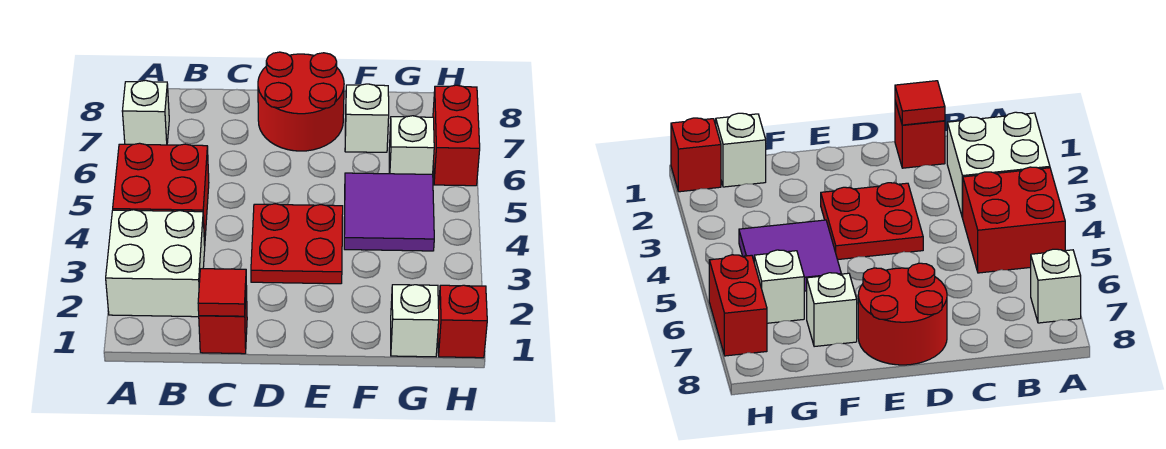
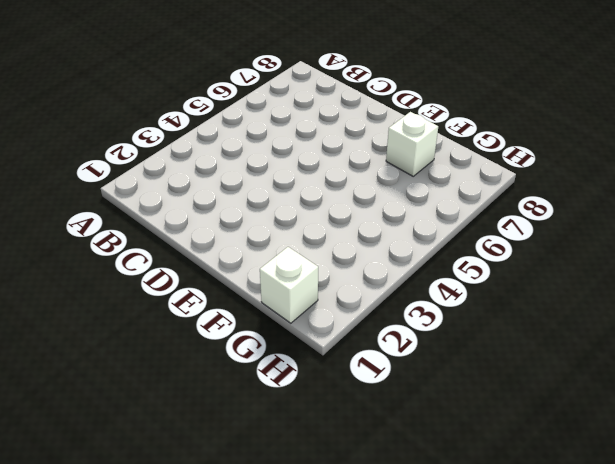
none -> white brick A2:B3 level 1
none -> red brick A4:B5 level 1
none -> white brick A7 level 1

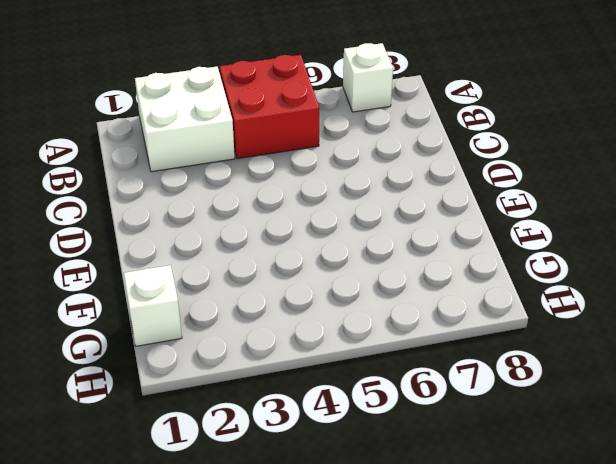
none -> red brick C1 level 1
none -> red plate D3:E4 level 1
none -> red round brick D7:E8 level 1

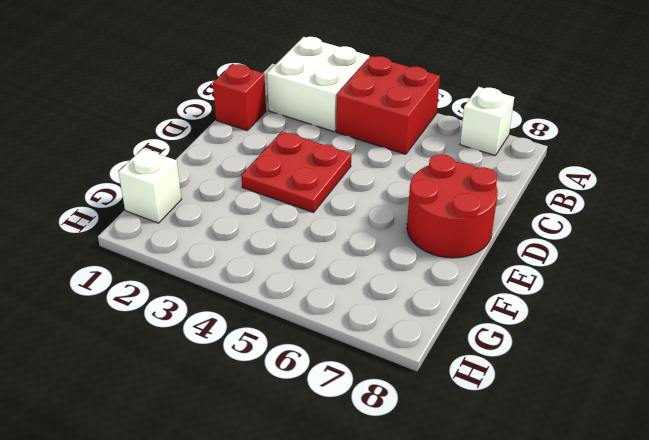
none -> purple tile F4:G5 level 1
none -> white brick F7 level 1
none -> white brick G6 level 1

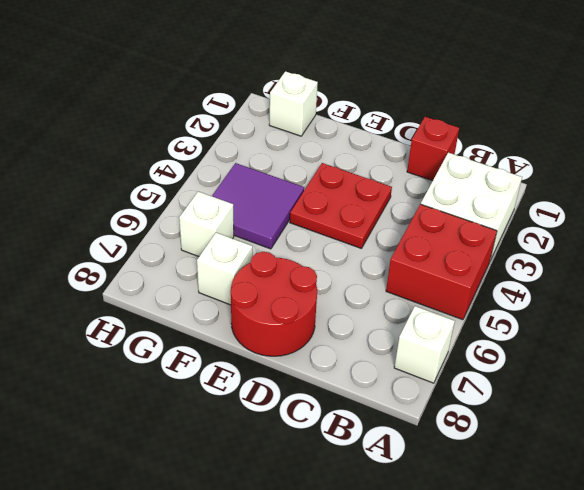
none -> red brick H1 level 1
none -> red brick H6:H7 level 1
none -> red tile C1 level 2

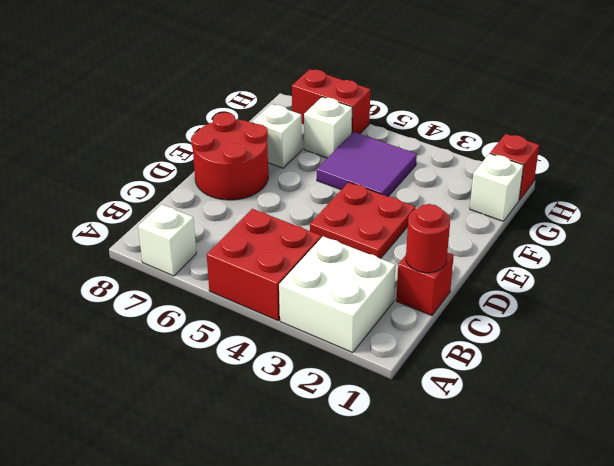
red round brick C1 level 2 -> red tile C1 level 2

